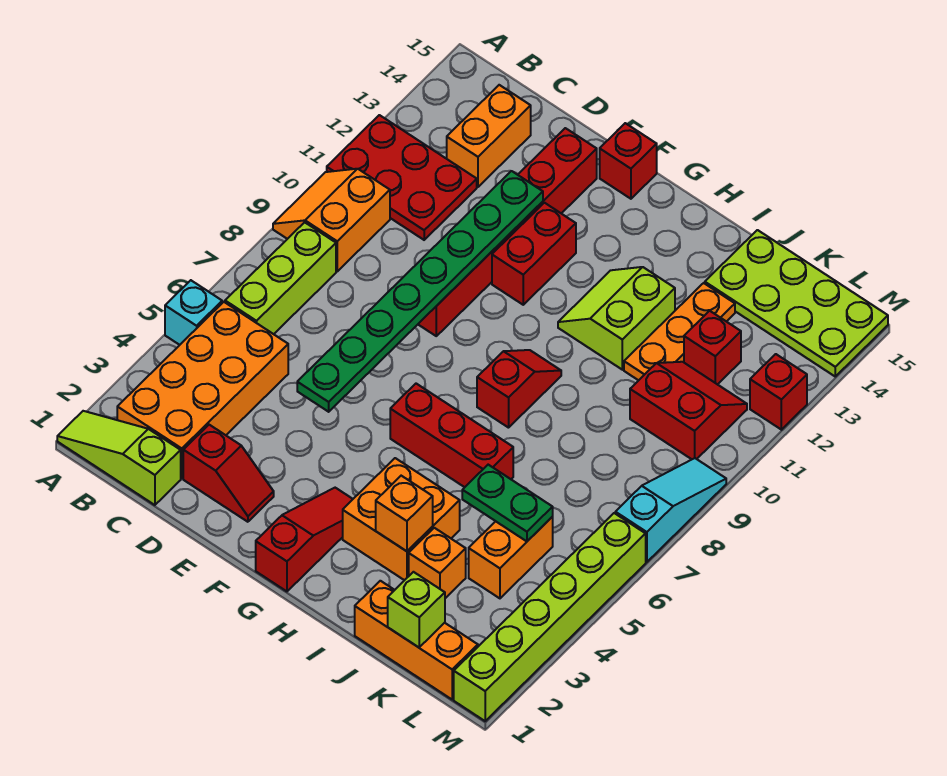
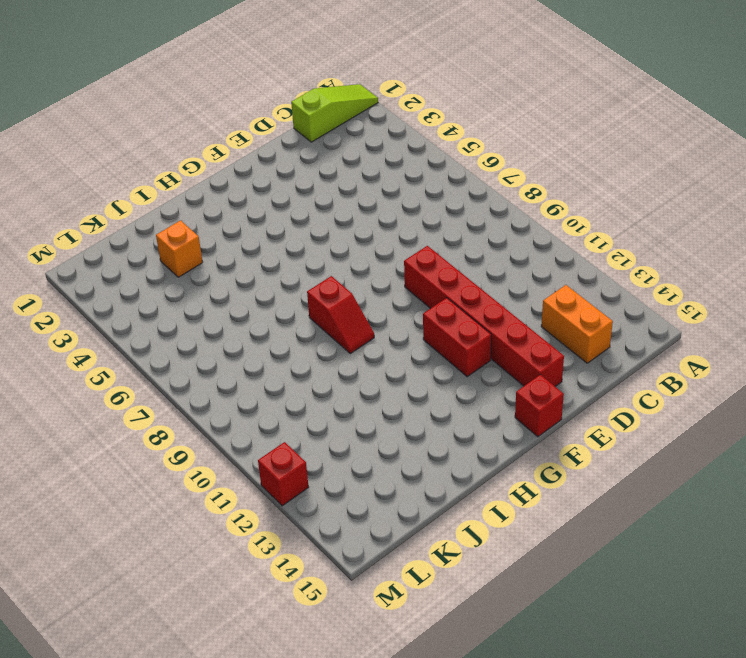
none -> cyan brick A5 level 1
none -> orange slope A9:B10 level 1 top B
none -> red plate A11:C12 level 1
none -> orange brick B2:C5 level 1

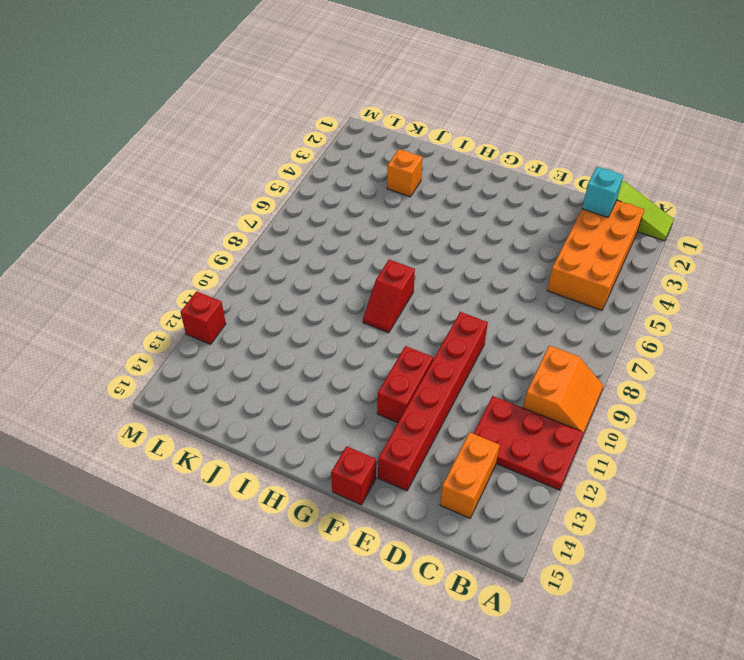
cyan brick C2 level 2 -> cyan brick A5 level 1
none -> lime brick B6:B8 level 1
none -> red slope D2:E2 level 1 top D
none -> red slope G1:G3 level 1 top 1
none -> red brick G6:I6 level 1

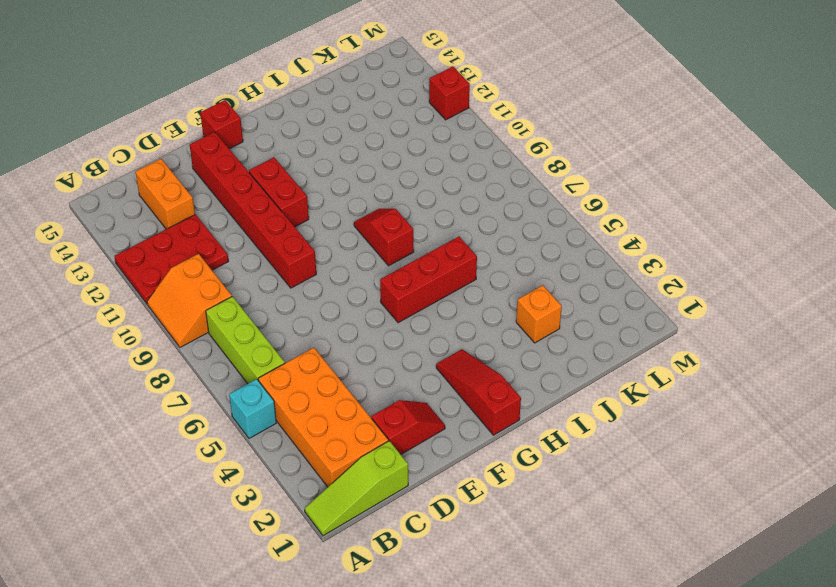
none -> orange brick H3:I4 level 1
none -> lime slope H11:I12 level 1 top I
none -> orange brick J1:L1 level 1
none -> orange plate J11:J13 level 1

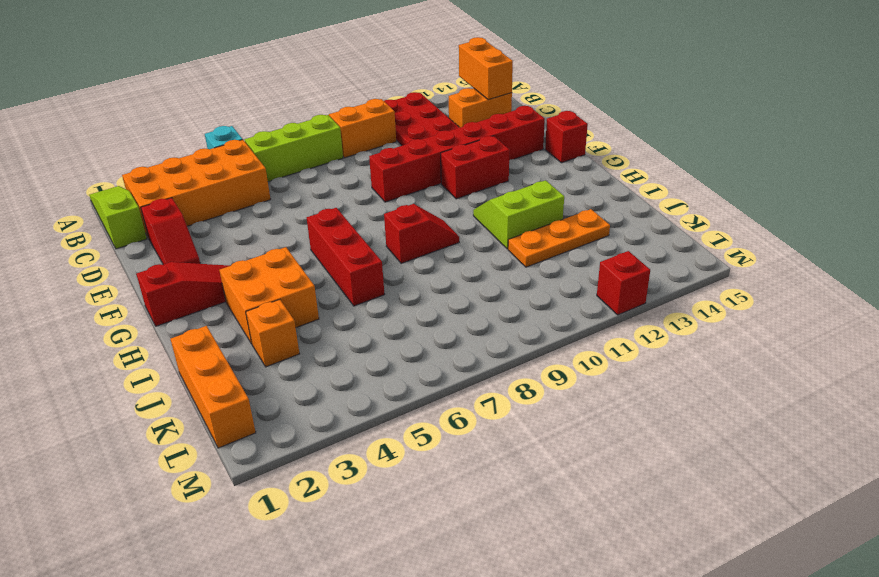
orange brick B14:C14 level 2 -> orange brick K4:K5 level 1
none -> lime plate J14:M15 level 1
none -> red slope K10:L11 level 1 top 10
none -> red brick K12 level 1
none -> lime brick M1:M6 level 1

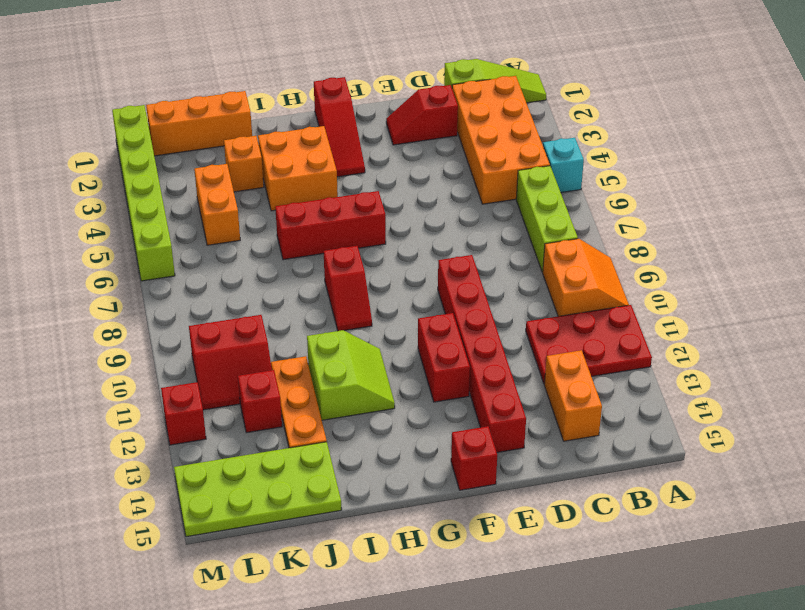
none -> cyan slope M7:M9 level 1 top 7
none -> green plate E5:E12 level 2
none -> orange brick I3 level 2
none -> green plate J5:K5 level 2

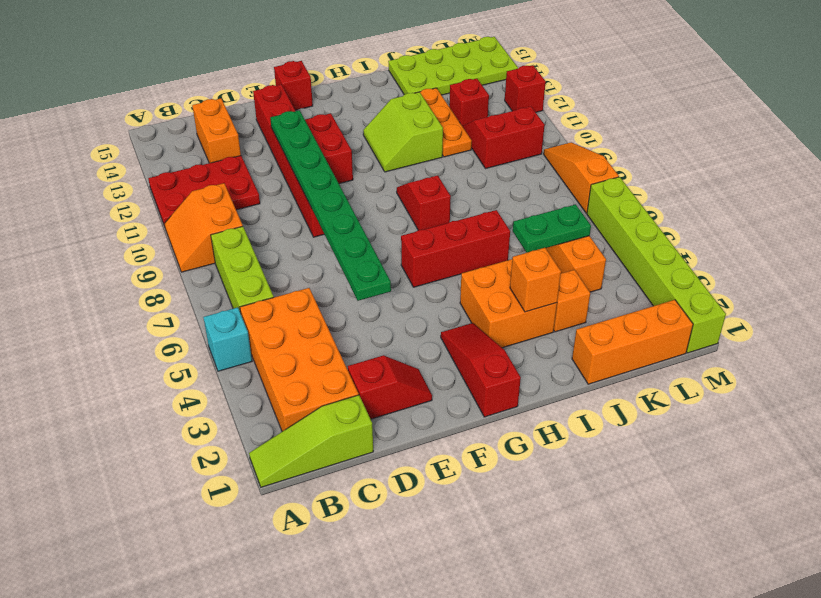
orange slope M7:M9 level 1 top 7 -> cyan slope M7:M9 level 1 top 7
none -> lime brick K1 level 2

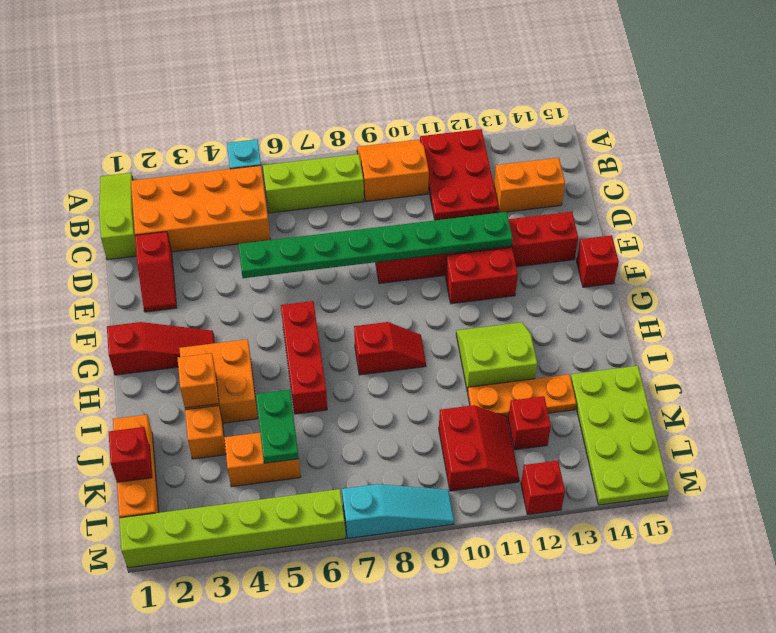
red brick K1 level 2 -> lime brick K1 level 2

